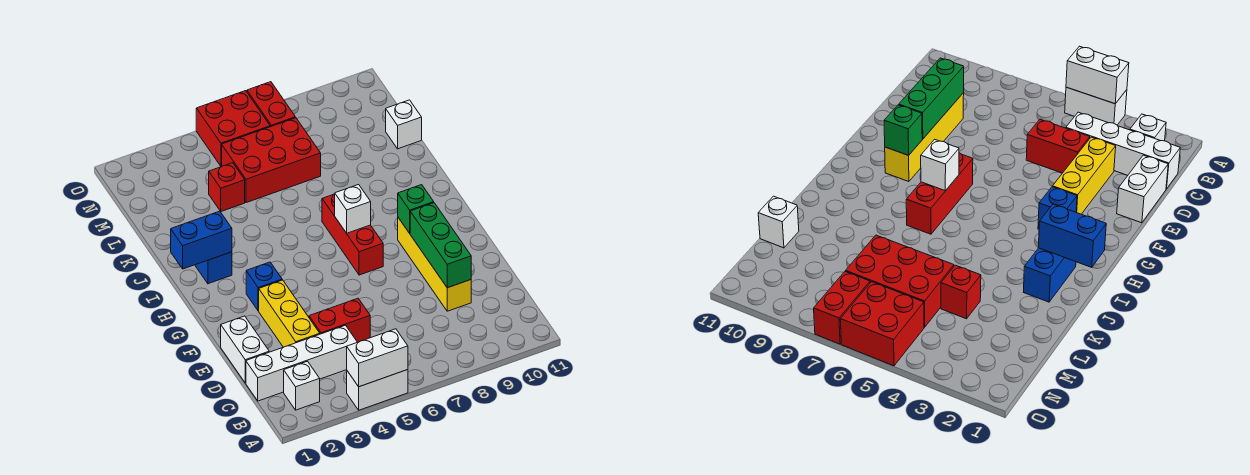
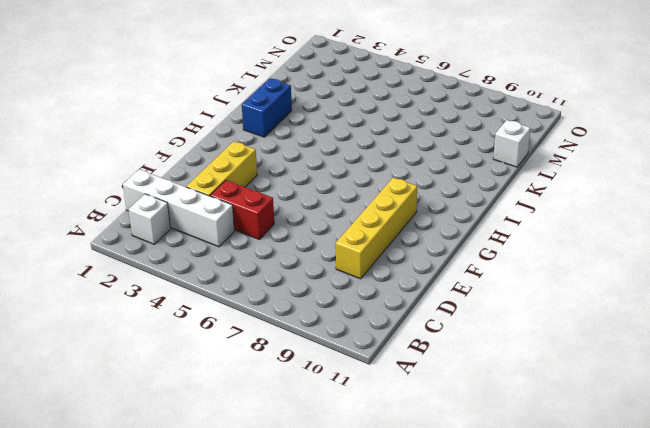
none -> white brick A4:A5 level 1
none -> white brick D1:E1 level 1
none -> blue brick G3 level 1

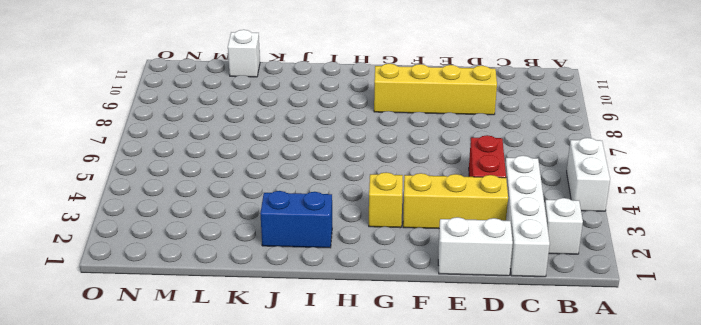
yellow brick G3 level 1 -> blue brick G3 level 1
none -> red brick G7:I7 level 1
none -> red brick L4 level 1
none -> red brick L5:M7 level 1

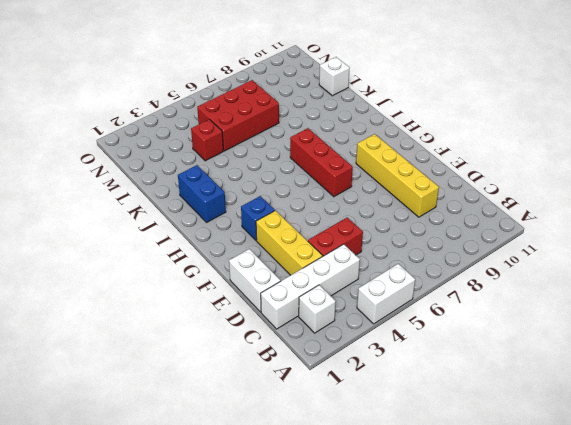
none -> red brick N5:O6 level 1
none -> red brick N7:O7 level 1
none -> white brick A4:A5 level 2

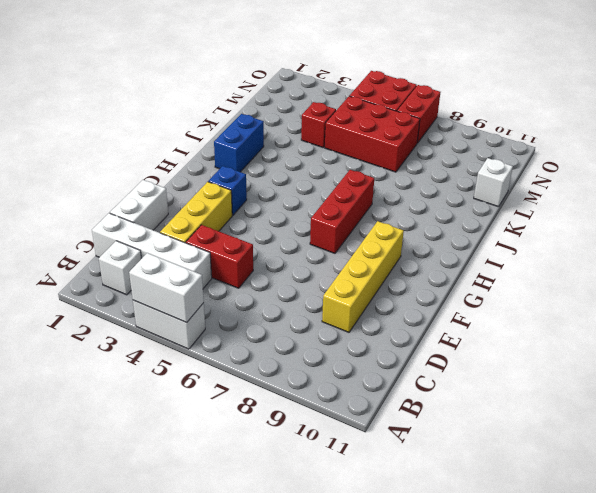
none -> green brick D9:F9 level 2
none -> green brick G9 level 2
none -> white brick H7 level 2

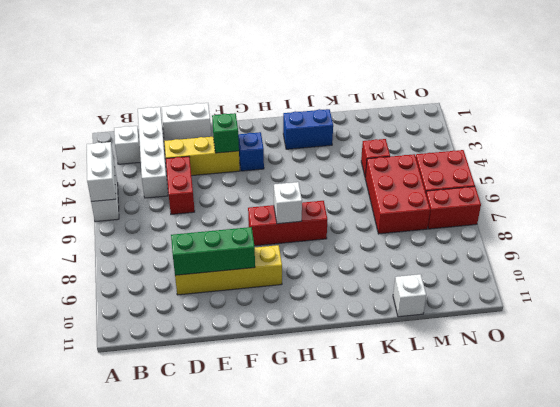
green brick F3 level 2 -> green brick G9 level 2
none -> blue brick I1:I2 level 2

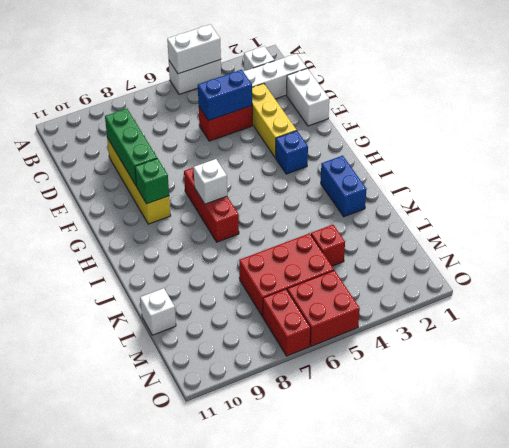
blue brick D4:D5 level 2 -> blue brick I1:I2 level 2

